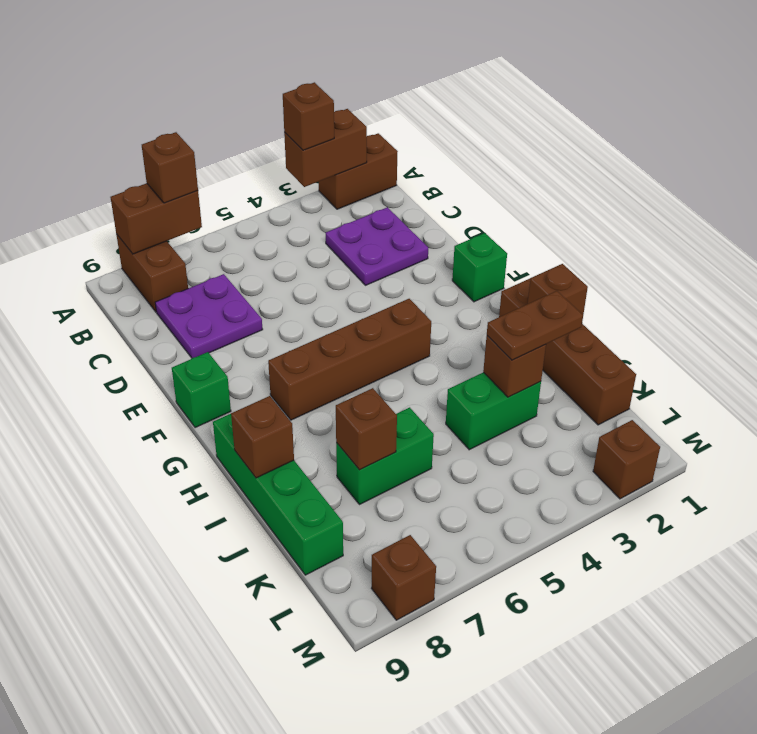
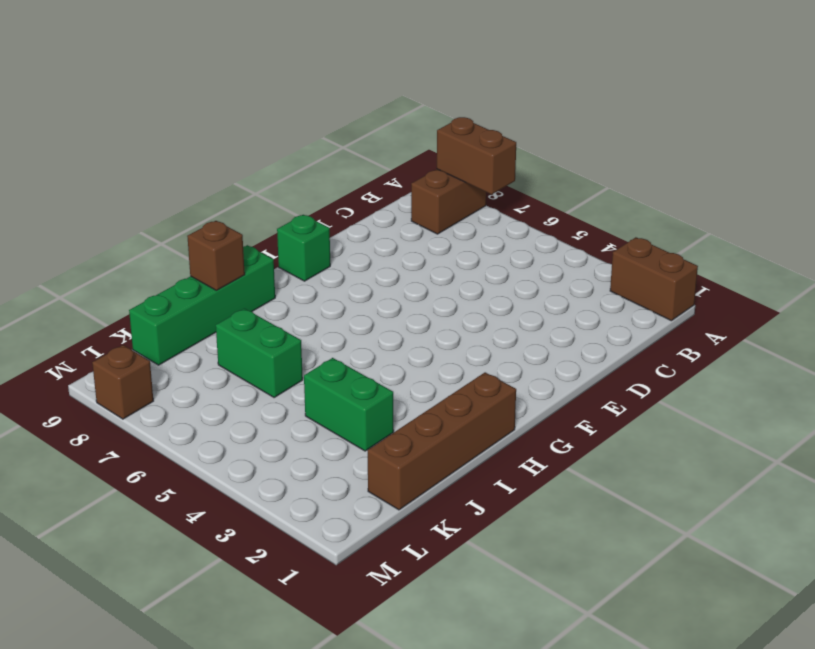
none -> purple plate C2:D3 level 1
none -> purple plate C7:D8 level 1
none -> green brick F1 level 1

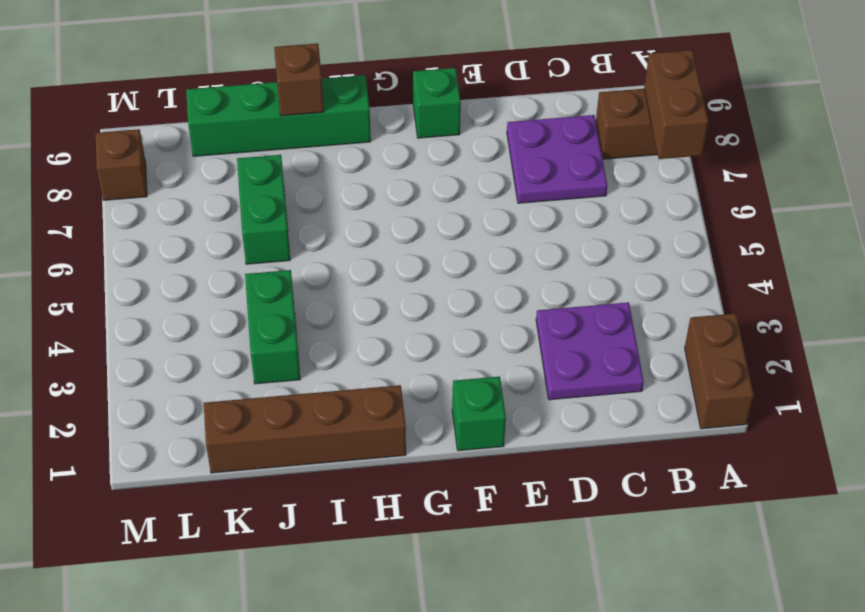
none -> brown brick G4:G7 level 1
none -> brown brick M2 level 1
none -> brown brick A2:A3 level 2

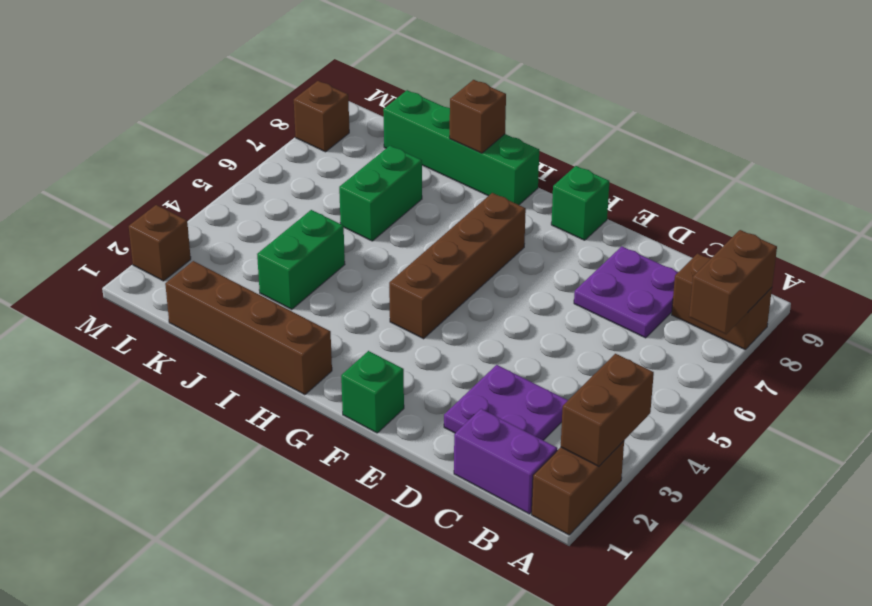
purple brick B1:C1 level 1 -> none
none -> brown brick I1 level 2
none -> brown brick J3 level 2
none -> brown brick J7 level 2

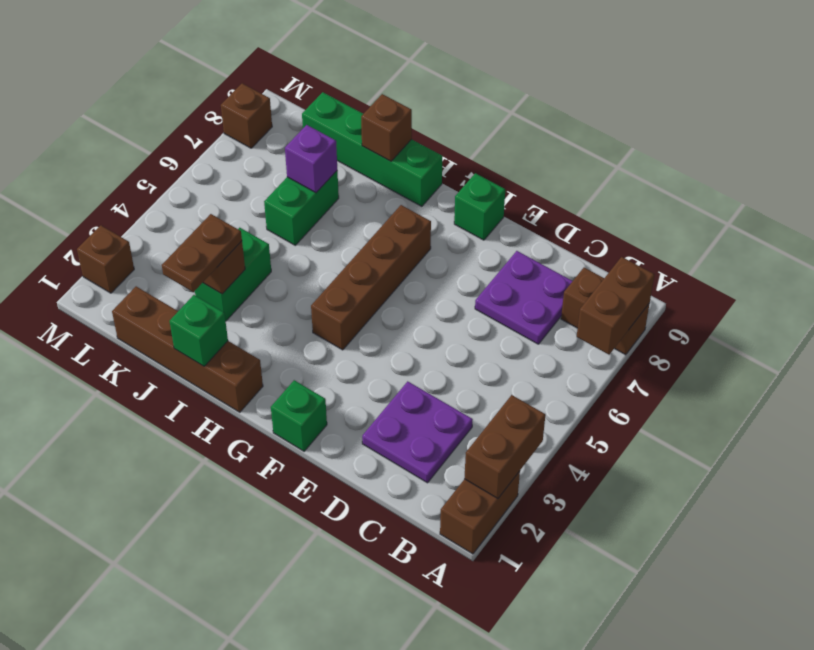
green brick I1 level 2 -> brown brick I1 level 2
purple brick J7 level 2 -> brown brick J7 level 2
none -> brown brick A3 level 3
none -> brown brick A7 level 3

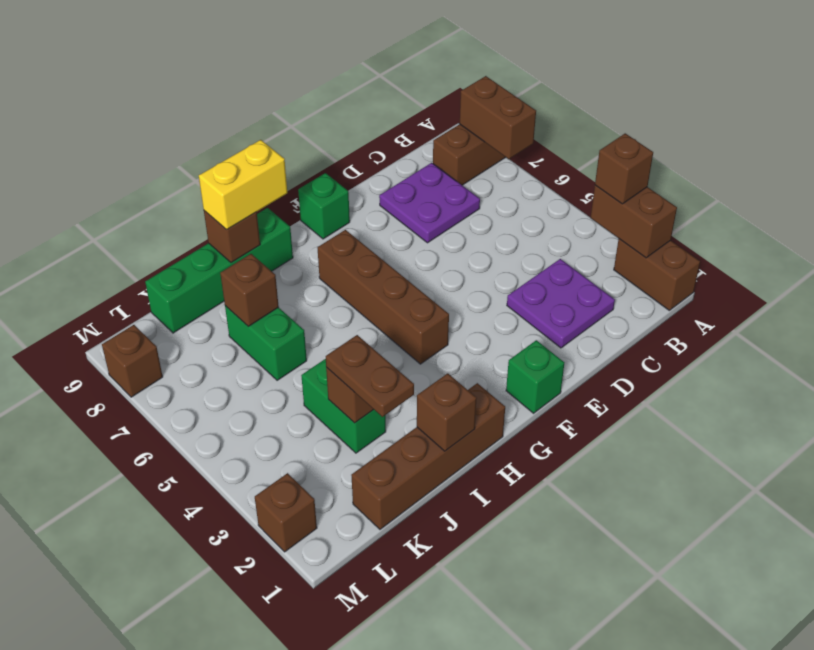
yellow brick H9:I9 level 3 -> none
none -> brown brick A7 level 3

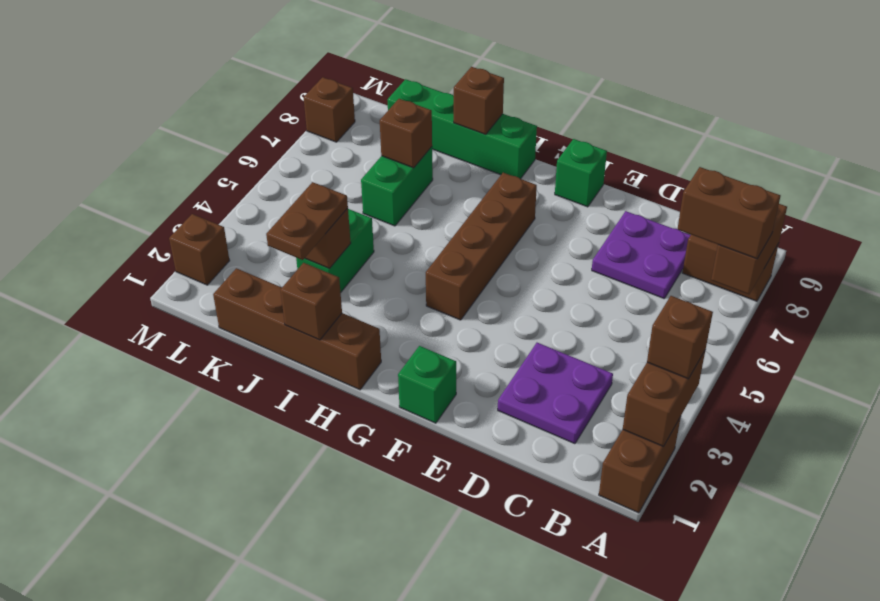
brown brick A7:B7 level 3 -> brown brick A7 level 3

